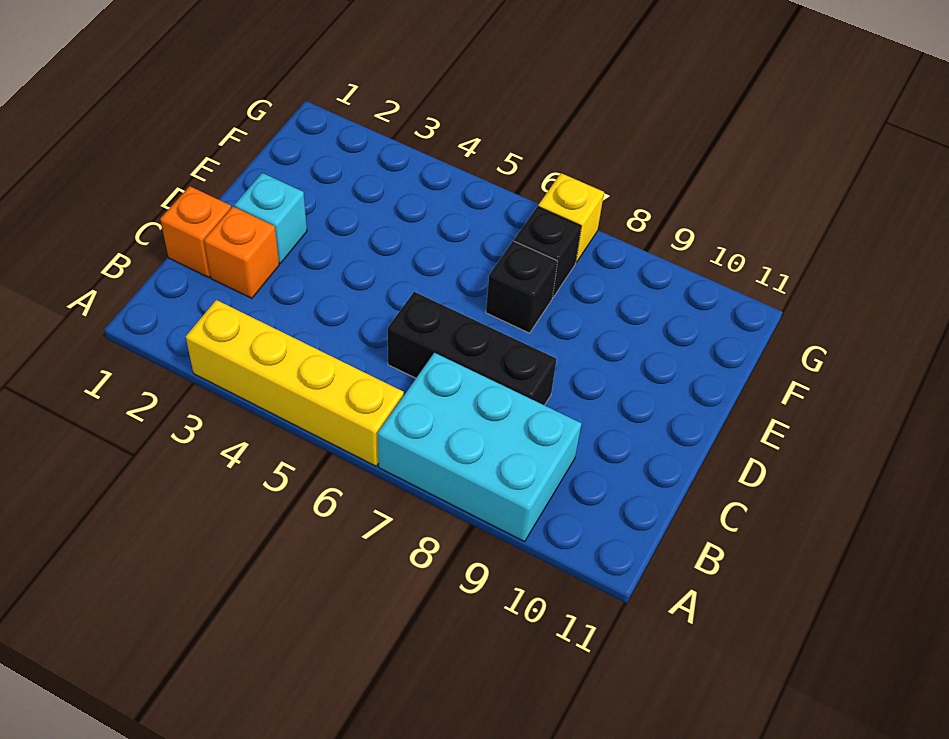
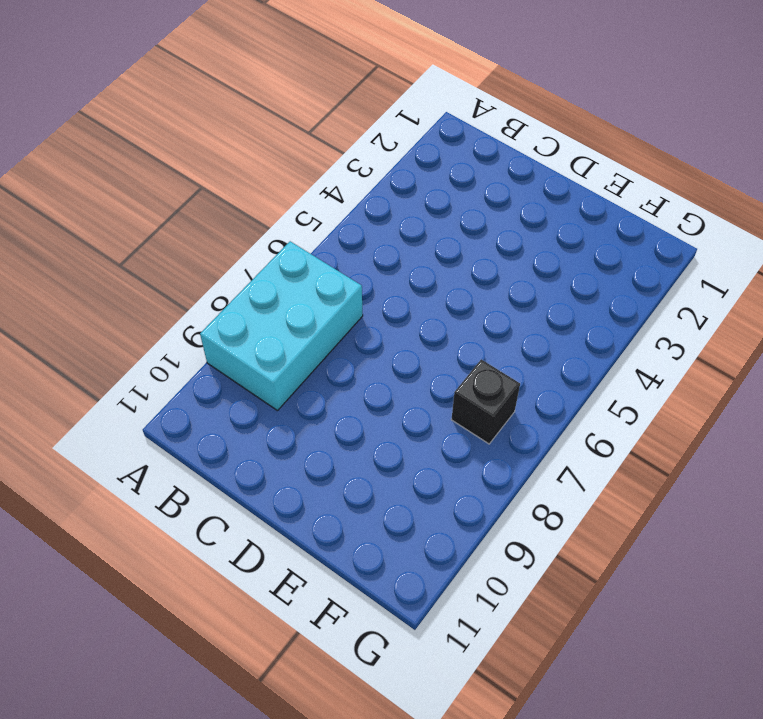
none -> yellow brick A3:A6 level 1
none -> orange brick C1 level 1

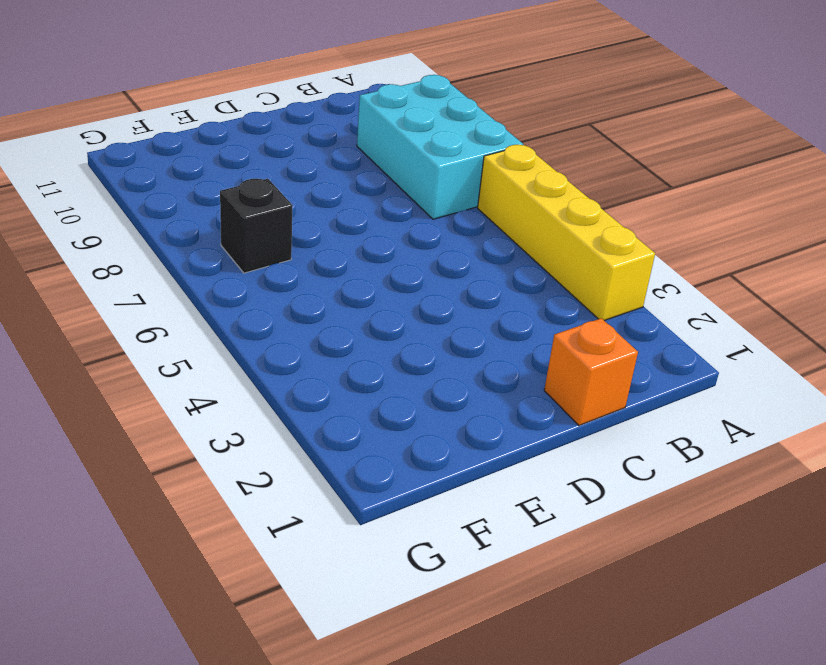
none -> orange brick C2 level 1
none -> black brick C6:C8 level 1

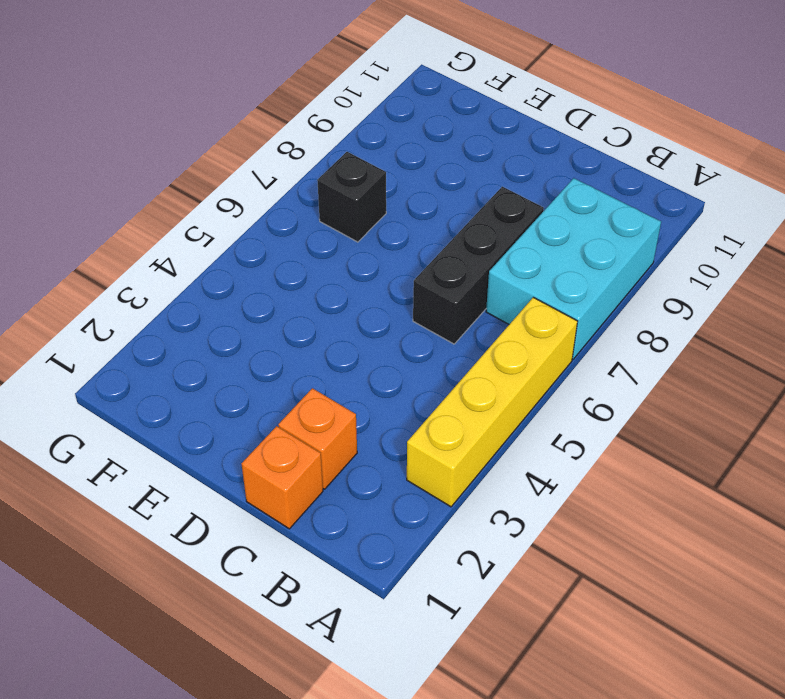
none -> cyan brick D2 level 1
none -> black brick E7 level 1

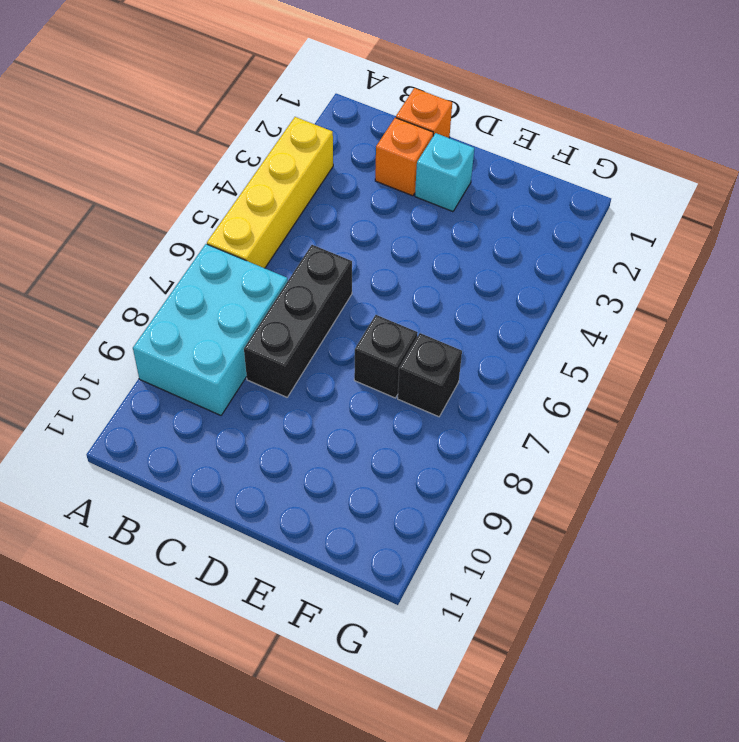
none -> yellow brick G7 level 1

